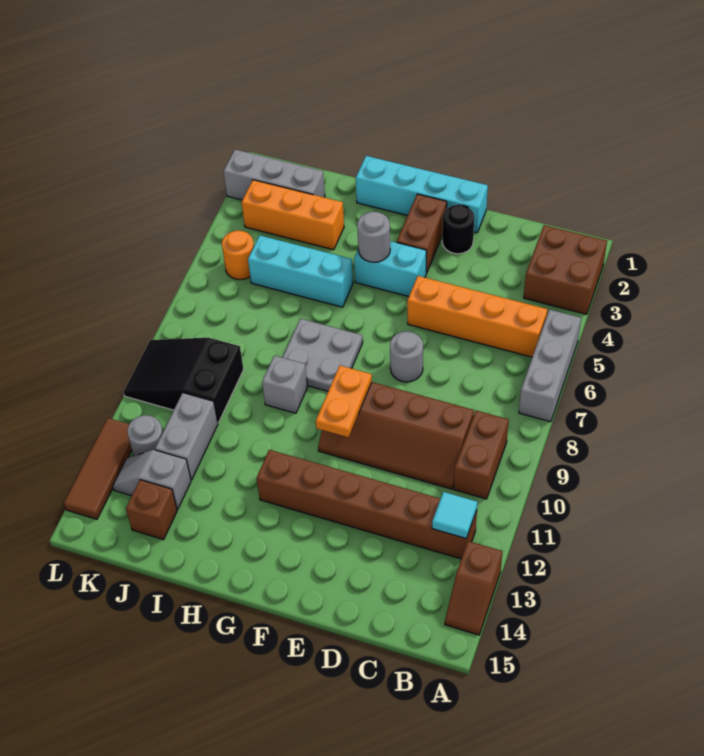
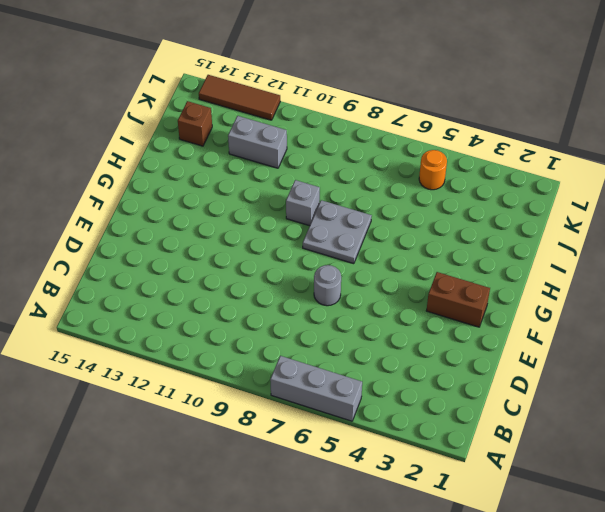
none -> brown brick A2:B3 level 1
none -> brown slope A13:A14 level 1 top 13
none -> orange brick B5:E5 level 1

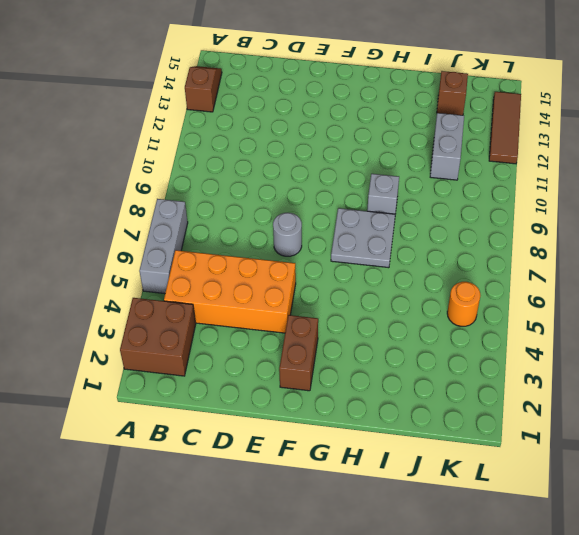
orange brick B4:E5 level 1 -> orange brick B5:E5 level 1
none -> brown brick B9:B10 level 1
none -> brown brick B12:G12 level 1
none -> brown slope C9:F10 level 1 top 9

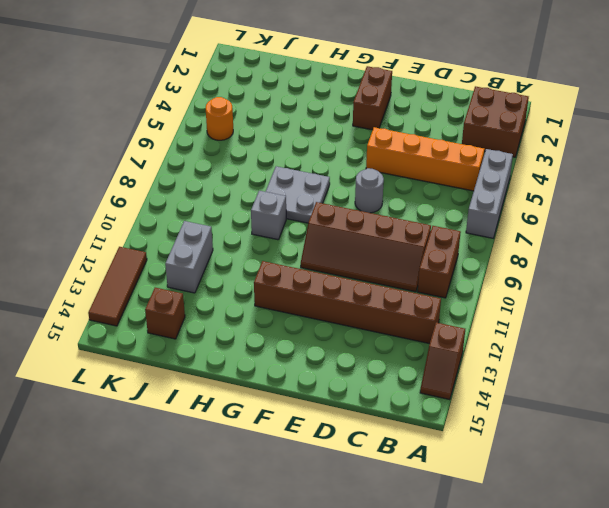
none -> cyan brick E1:H1 level 1
none -> black round brick E2 level 1
none -> cyan brick F4:G4 level 1

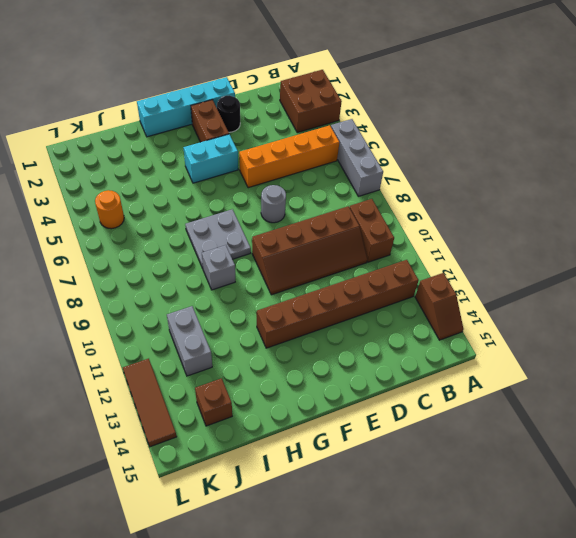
none -> cyan brick H5:J5 level 1
none -> orange brick I3:K3 level 1
none -> grey brick J2:L2 level 1

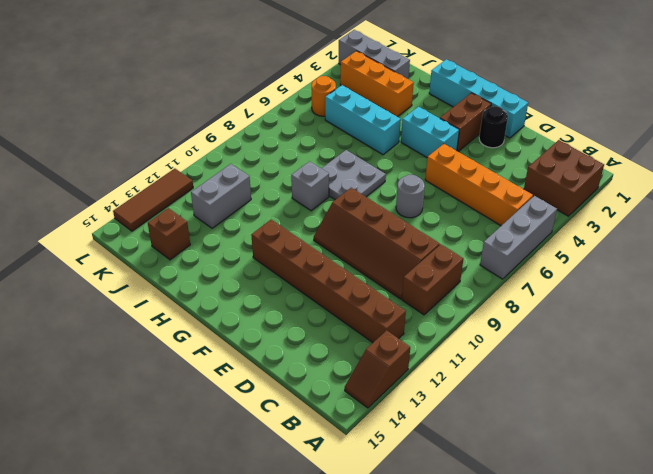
none -> black slope J9:L10 level 1 top J
none -> grey slope J13:K13 level 1 top J
none -> grey round brick K12 level 1

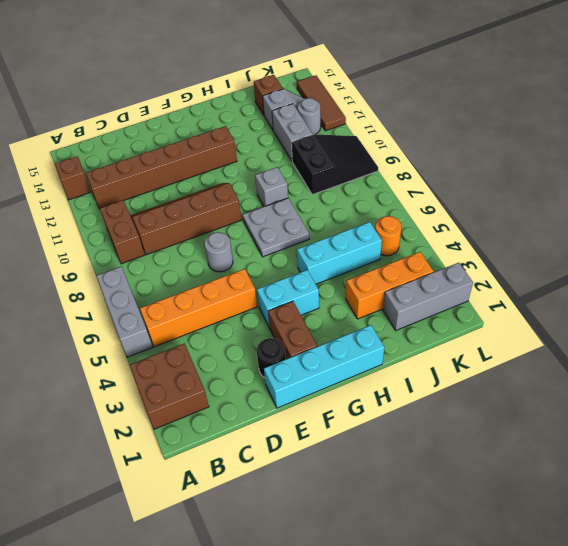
none -> cyan tile B12 level 2
none -> orange plate F9:F10 level 2
none -> grey round brick G4 level 2

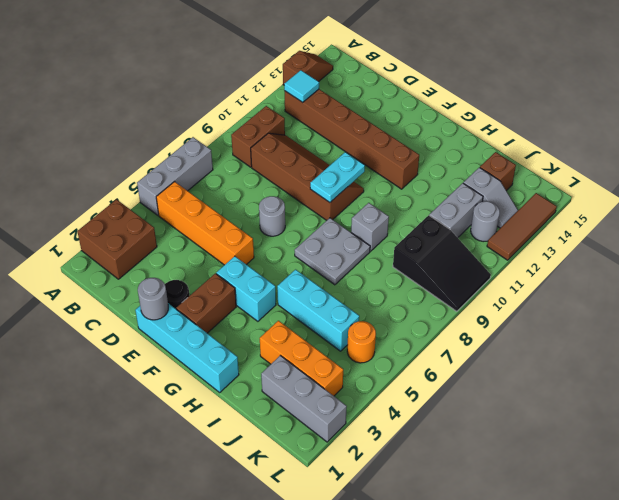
grey round brick E1 level 2 -> grey round brick G4 level 2
cyan plate F9:F10 level 2 -> orange plate F9:F10 level 2

